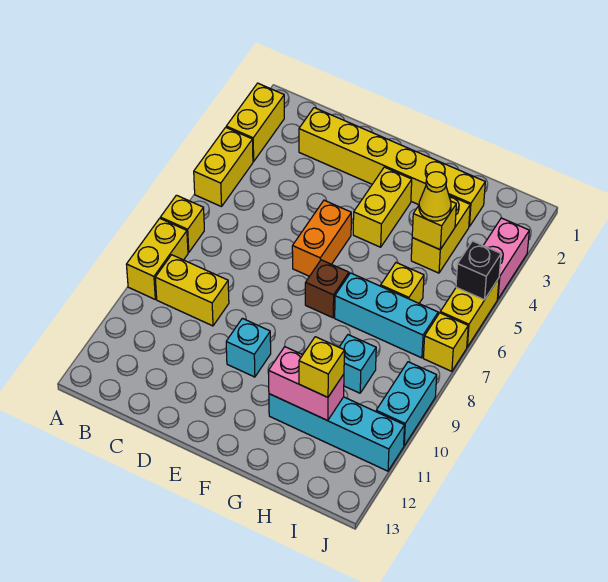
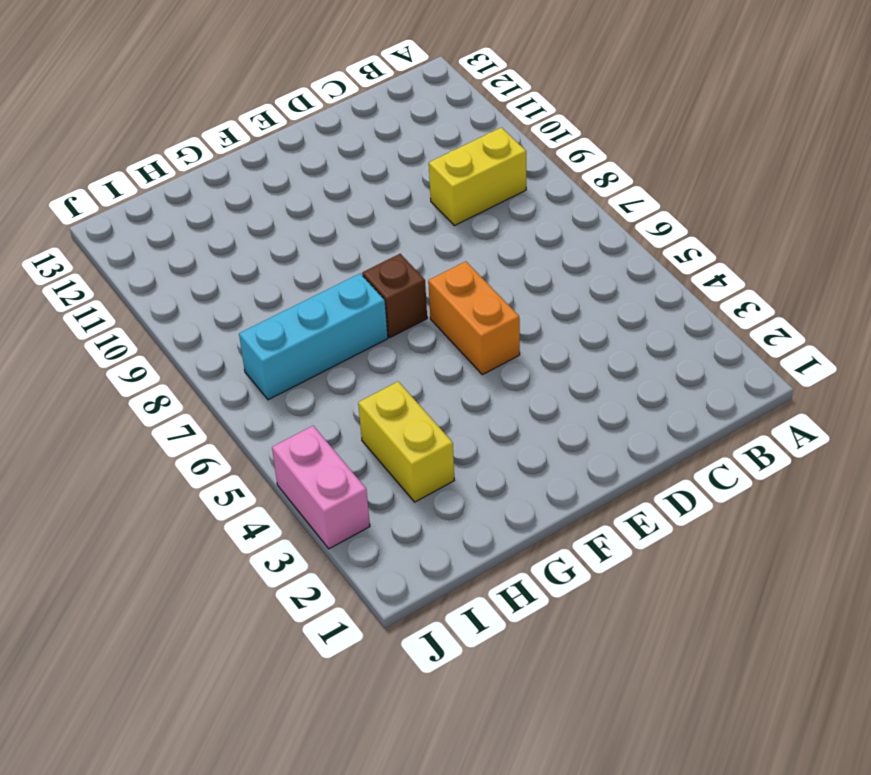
none -> yellow brick A2:A3 level 1
none -> yellow brick A4:A5 level 1
none -> yellow brick A7 level 1

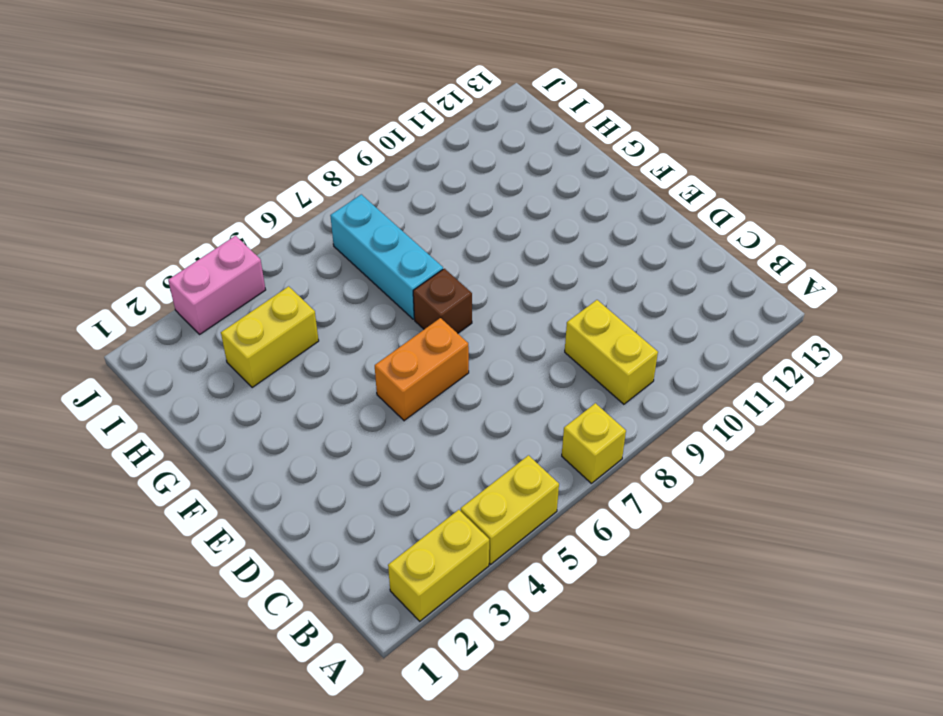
none -> yellow brick A8:A9 level 1
none -> yellow brick C2:H2 level 1
none -> cyan brick E10 level 1

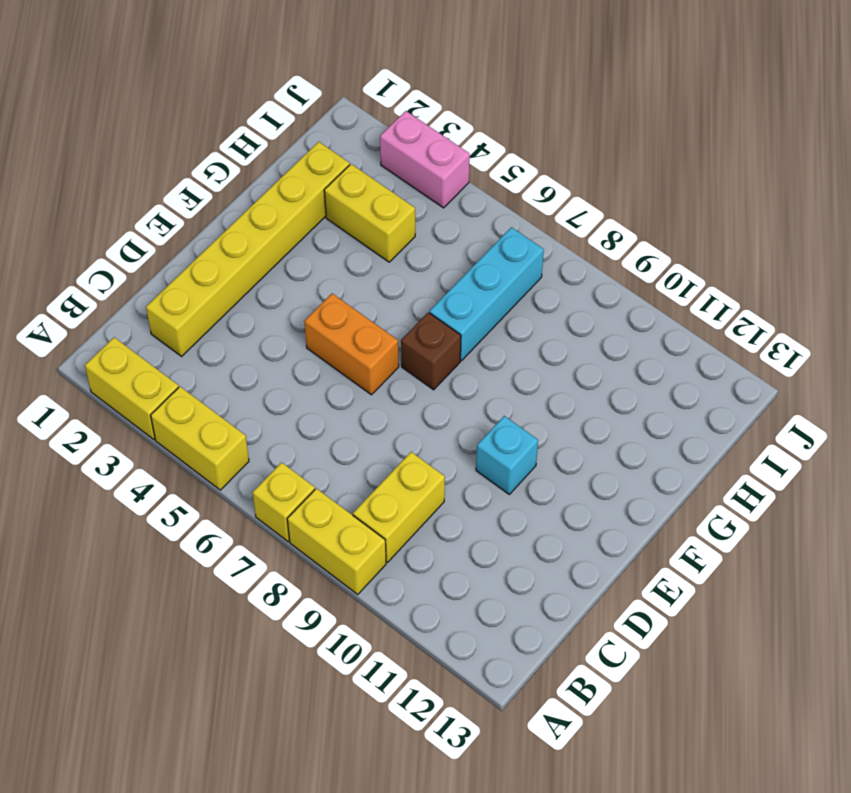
none -> yellow brick F3:F4 level 1
none -> cyan brick G11:J11 level 1
none -> yellow brick H6 level 1

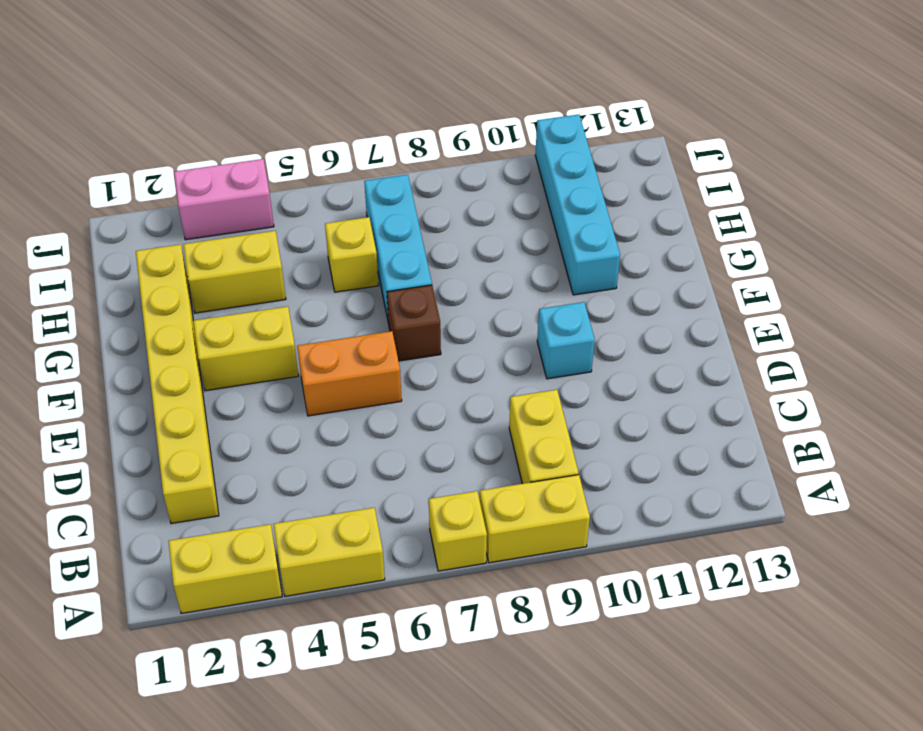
none -> cyan brick H9 level 1
none -> yellow brick J5:J6 level 1
none -> yellow brick J7 level 1

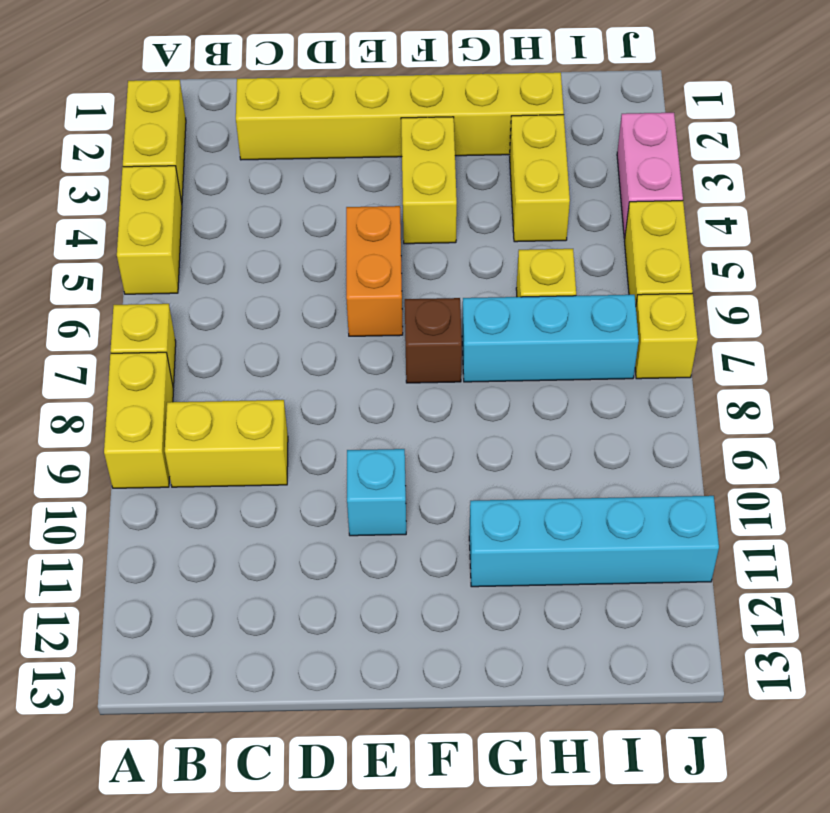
none -> cyan brick H9 level 1
none -> cyan brick J9:J10 level 1
none -> pink brick G11:H11 level 2

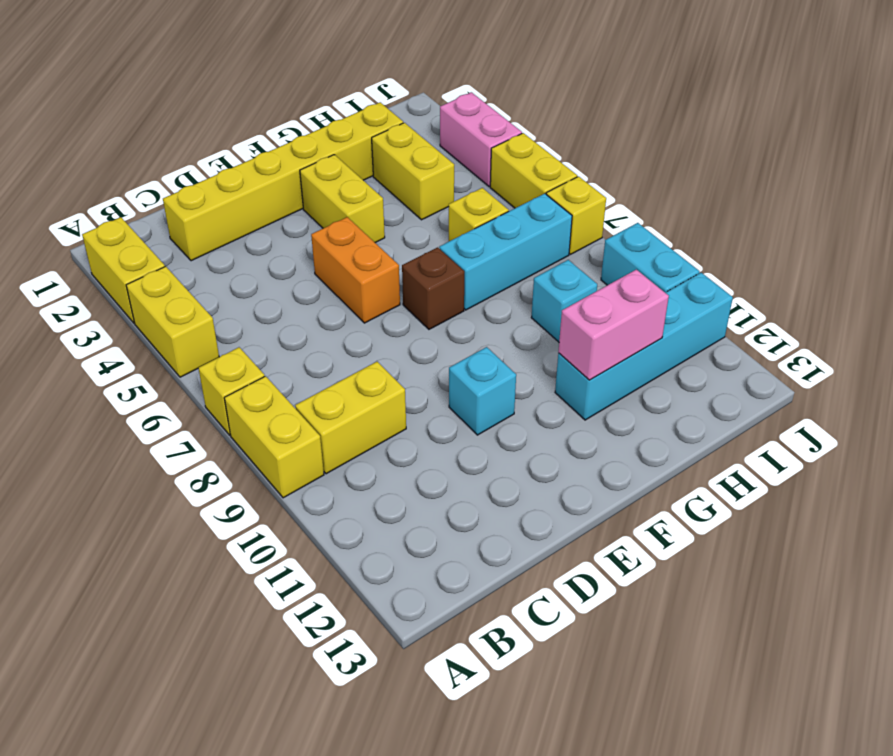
none -> yellow brick H4 level 2
none -> black brick J5 level 2
none -> yellow cone H4 level 3

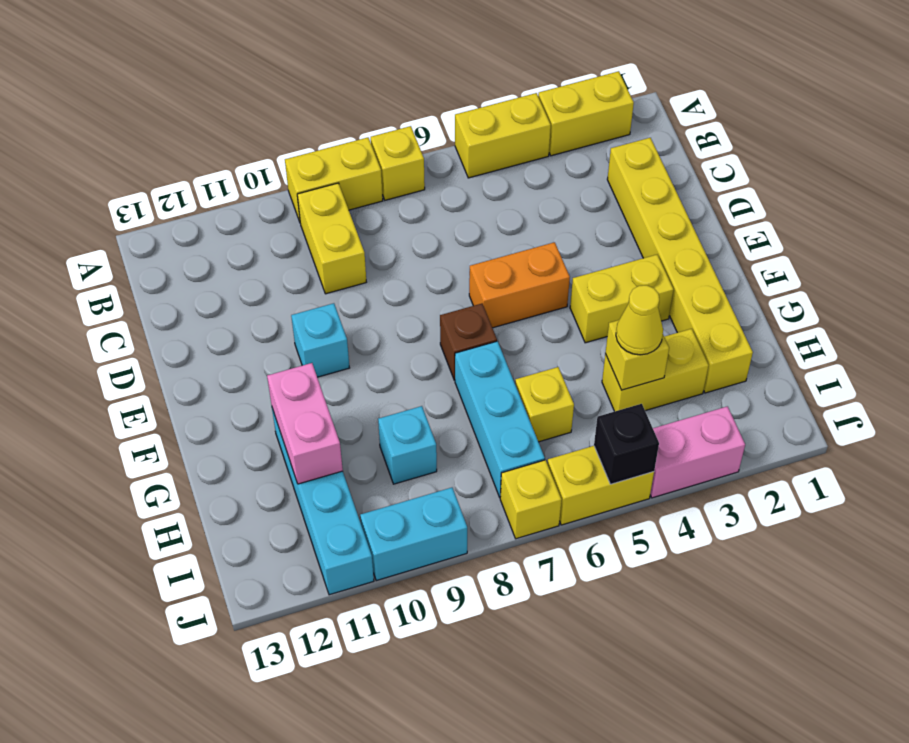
none -> yellow brick H11 level 3

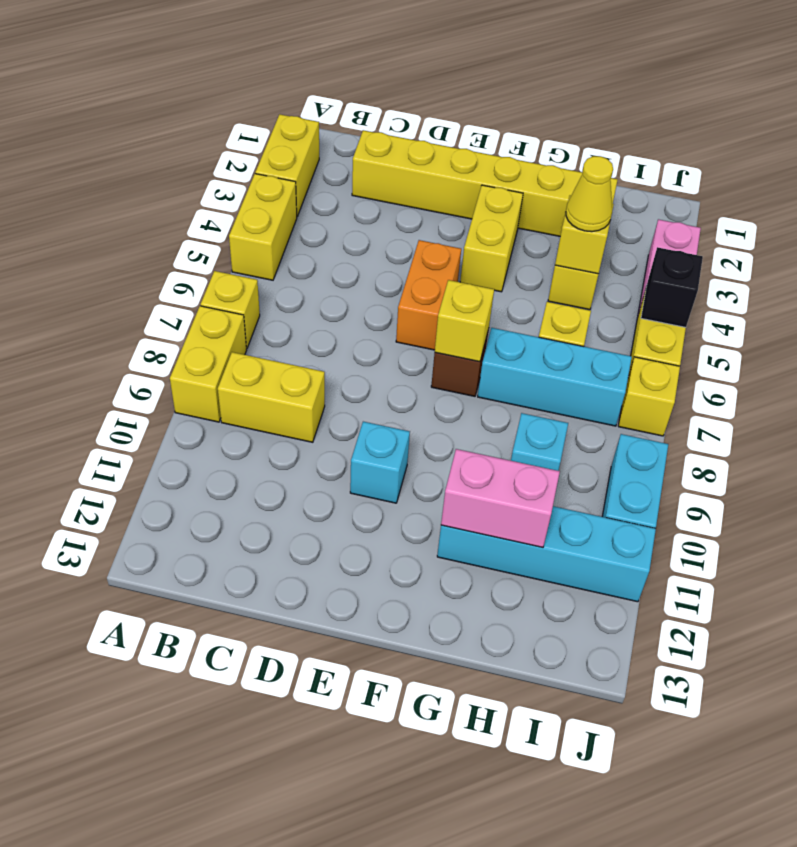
yellow brick F7 level 2 -> yellow brick H11 level 3

